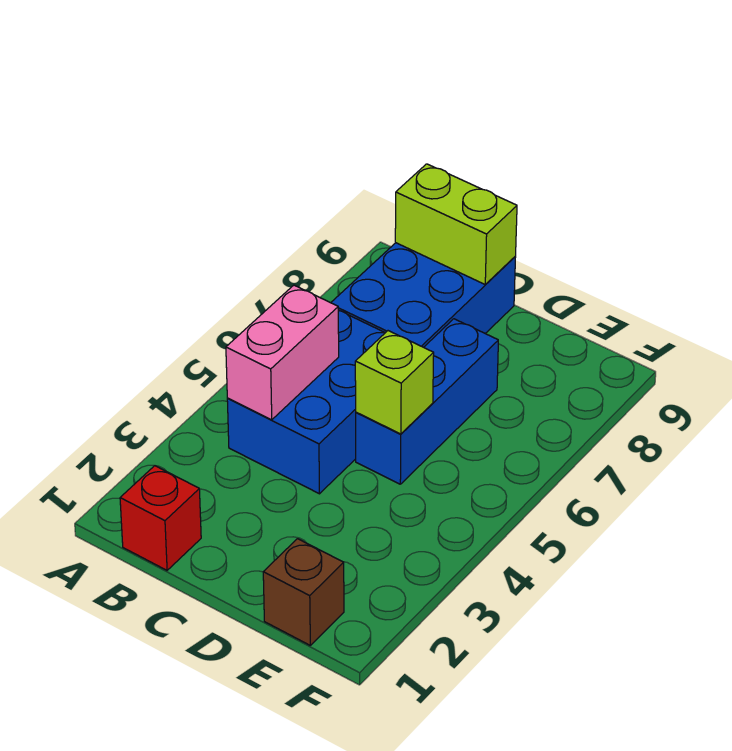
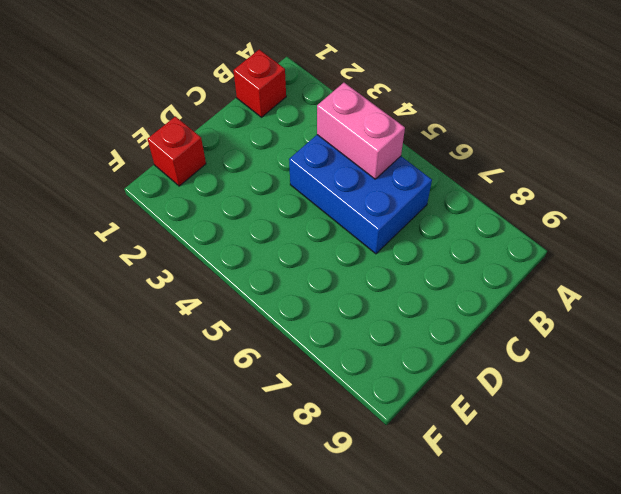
red brick E1 level 1 -> brown brick E1 level 1
none -> blue brick B7:C9 level 1
none -> blue brick D5:D7 level 1

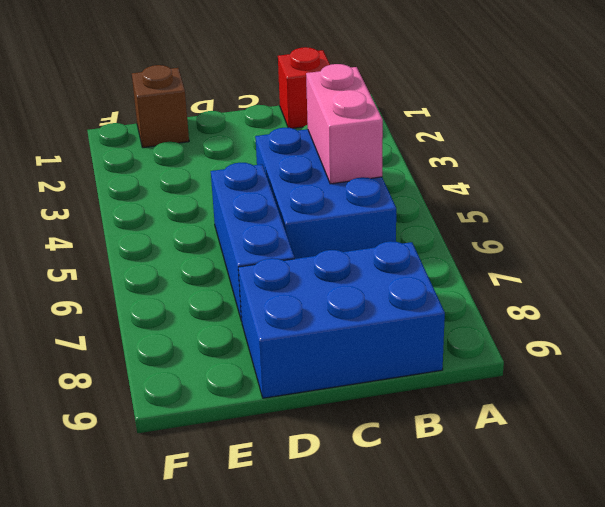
blue brick B8:D9 level 1 -> blue brick B7:C9 level 1
none -> lime brick B9:C9 level 2
none -> lime brick D5 level 2

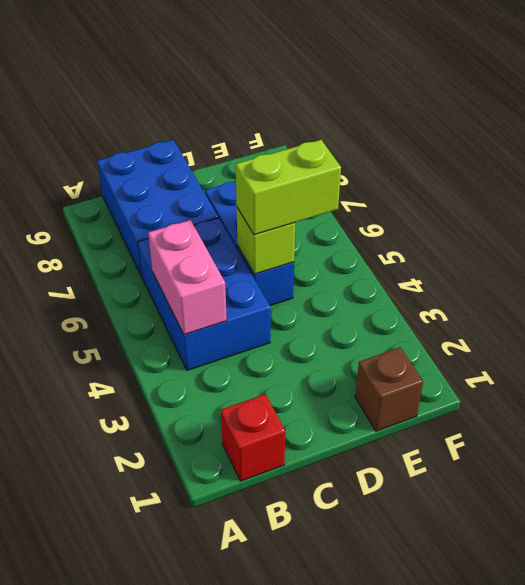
lime brick D5:E5 level 3 -> lime brick B9:C9 level 2

